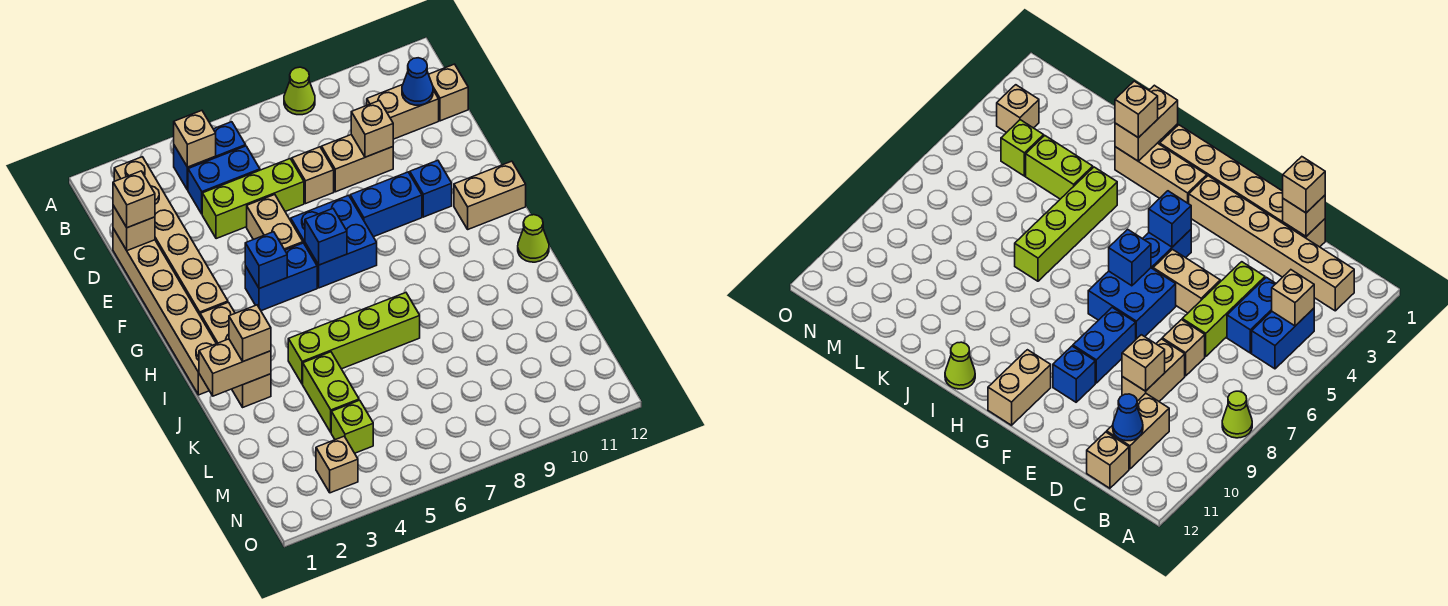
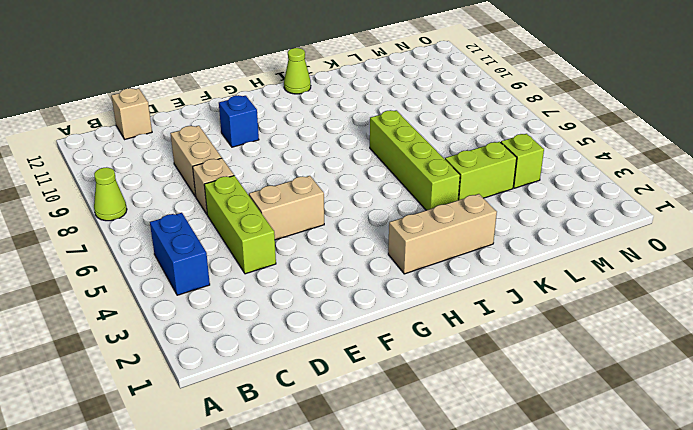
none -> tan brick B2:G2 level 1
none -> blue brick C4:C5 level 1
none -> tan brick C10:C11 level 1
none -> tan brick D1:I1 level 1

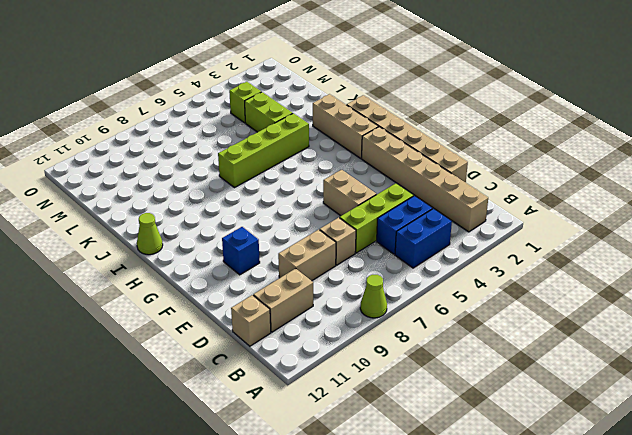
none -> blue brick F6:G7 level 1
none -> blue brick F8:F9 level 1
none -> blue brick G4:G5 level 1
none -> tan brick G11:G12 level 1

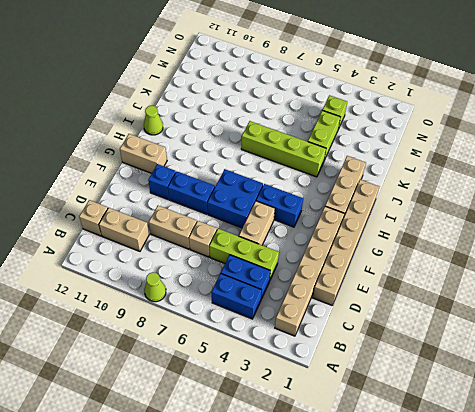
none -> tan brick N3 level 1
none -> tan brick B4 level 2
none -> blue cone C11 level 2
none -> tan brick D1 level 2

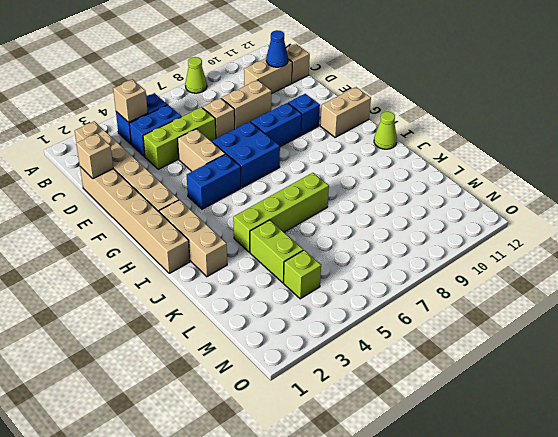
none -> tan brick N3 level 1
none -> tan brick D9 level 2
none -> blue brick G4 level 2
none -> blue brick G6 level 2

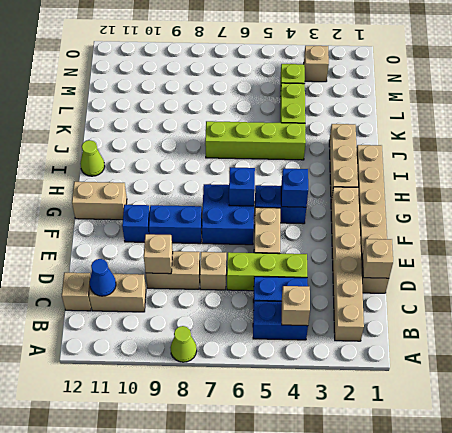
none -> tan brick J1:J2 level 2
none -> tan brick D1 level 3
none -> tan brick J2 level 3

